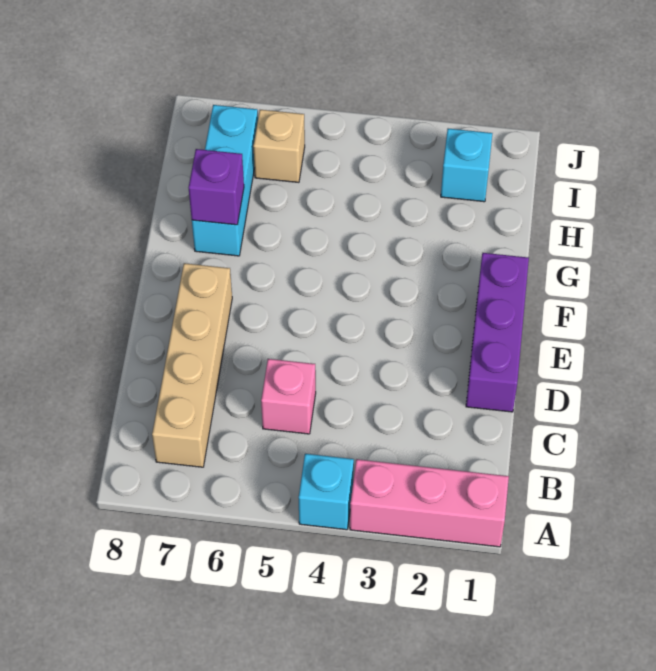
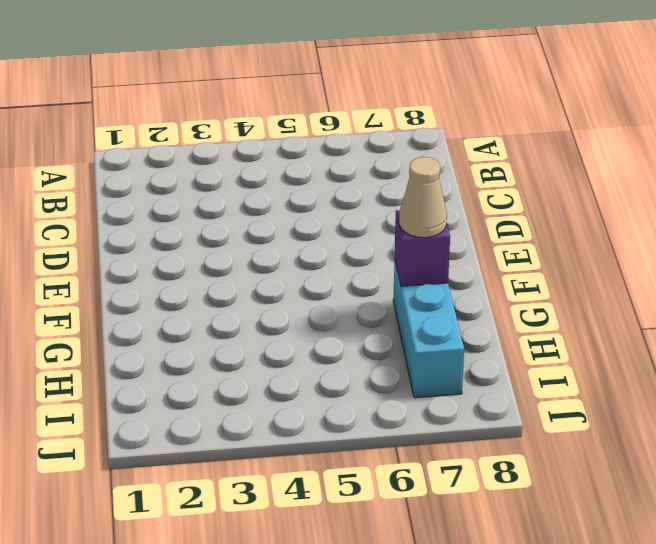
tan cone G7 level 3 -> none
none -> pink brick A1:A3 level 1
none -> cyan brick A4 level 1

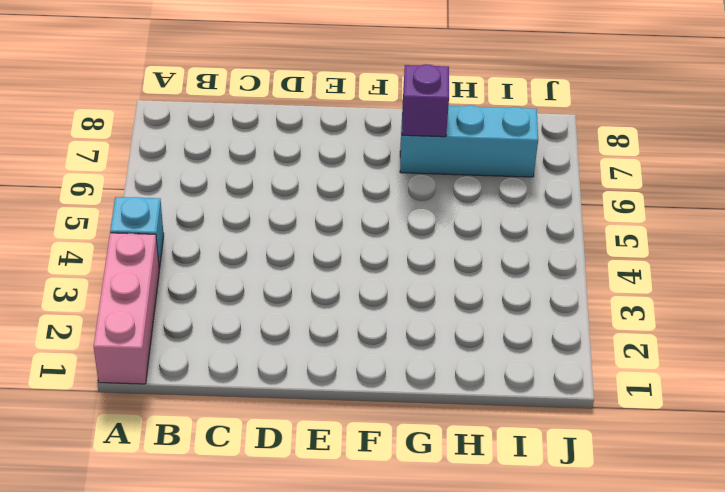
none -> tan brick B7:E7 level 1
none -> pink brick C5 level 1

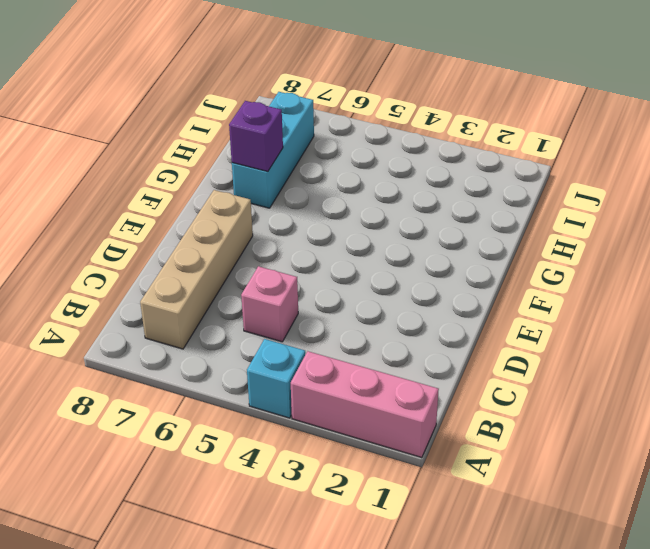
none -> purple brick D1:F1 level 1
none -> cyan brick I2 level 1

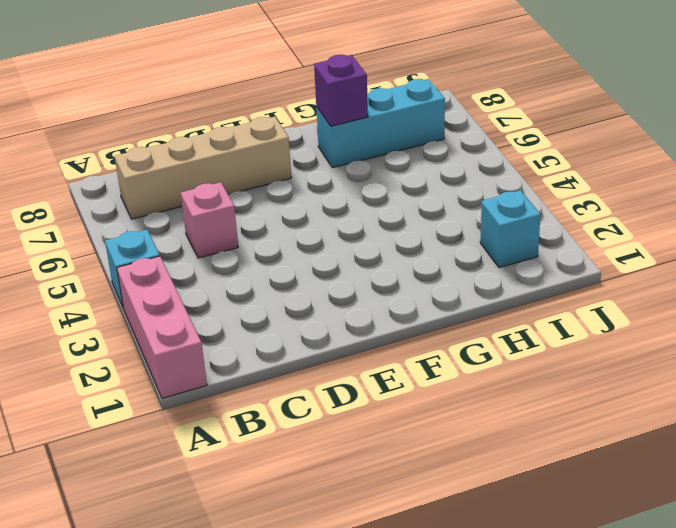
none -> purple brick D1:F1 level 1
none -> tan brick I6 level 1

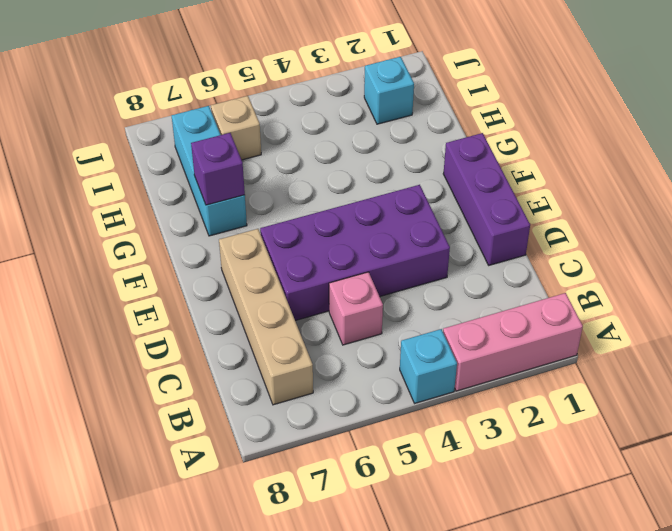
purple brick D3:E6 level 1 -> none

